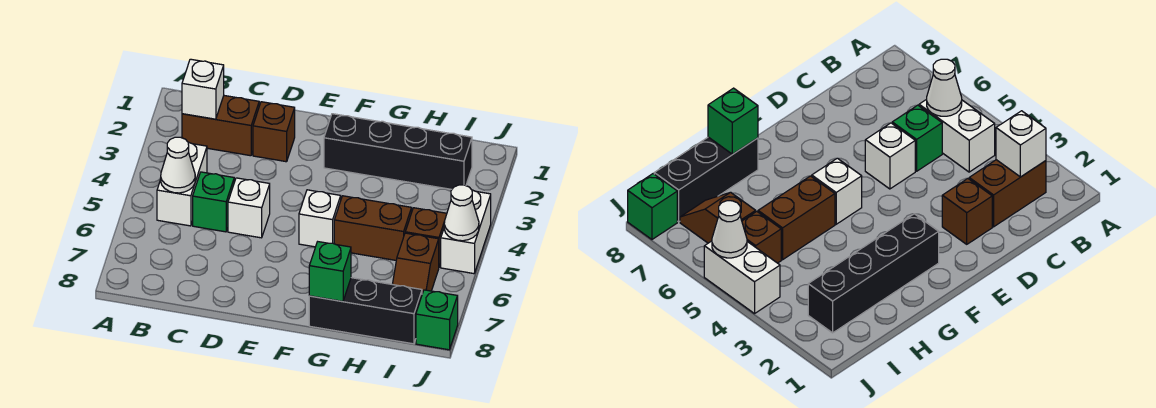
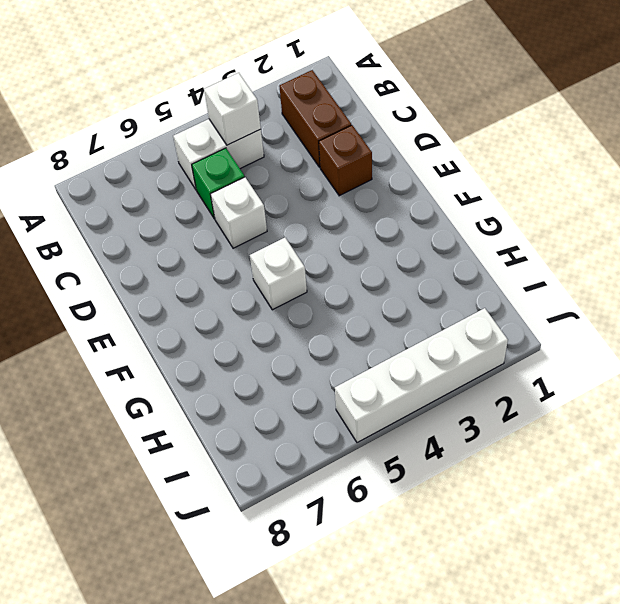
white brick B4 level 2 -> white brick B2 level 2
white brick J2:J5 level 1 -> white brick J4:J5 level 1
none -> black brick F2:I2 level 1
none -> brown brick G5:H5 level 1
none -> black brick G8:I8 level 1

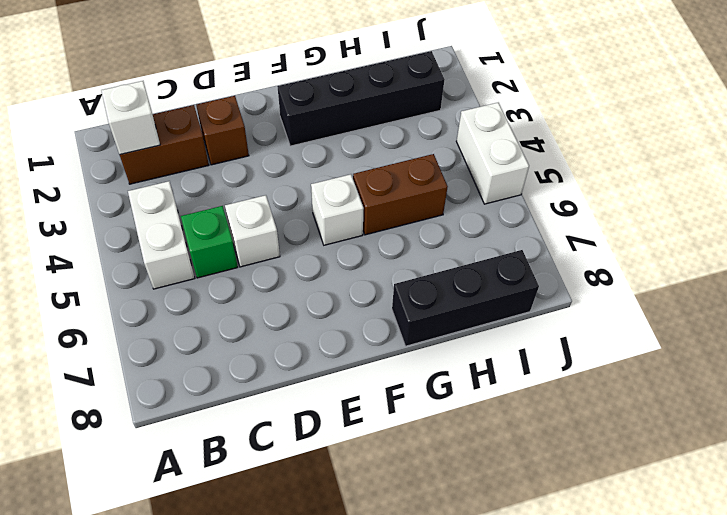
none -> brown brick I5 level 1
none -> brown slope I6:I7 level 1 top 6
none -> green brick J8 level 1

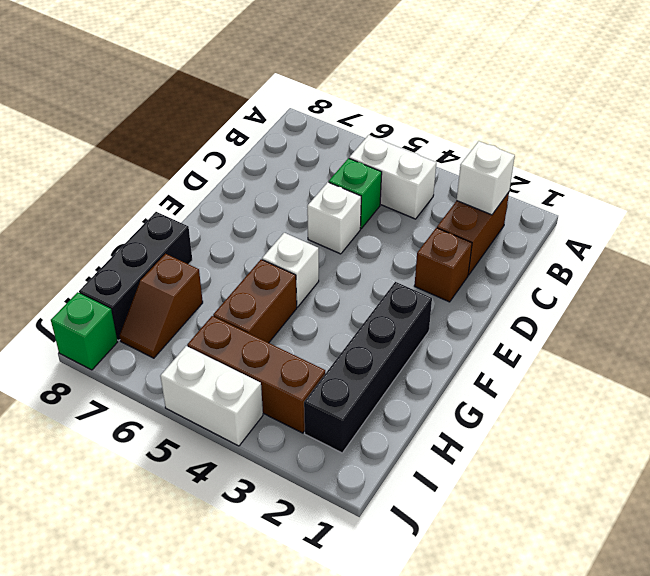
brown slope H7:I7 level 1 top H -> brown slope I6:I7 level 1 top 6
brown brick I3:I5 level 1 -> brown brick I5 level 1
none -> white cone B5 level 2
none -> green brick G8 level 2
none -> white cone J5 level 2

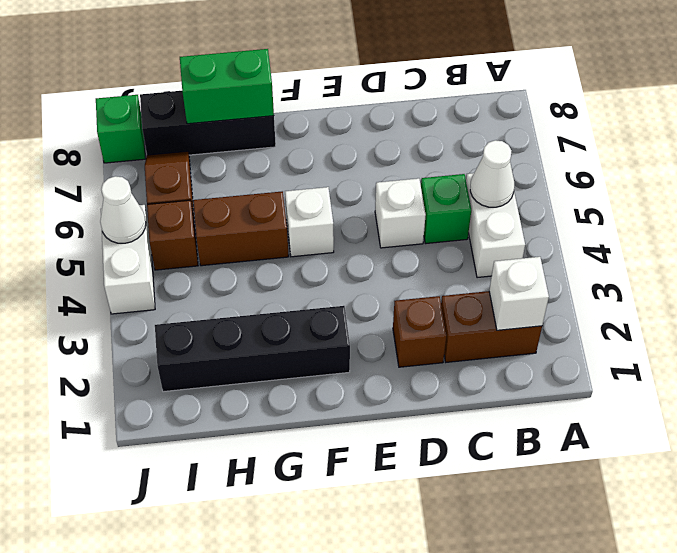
green brick G8:H8 level 2 -> green brick G8 level 2

